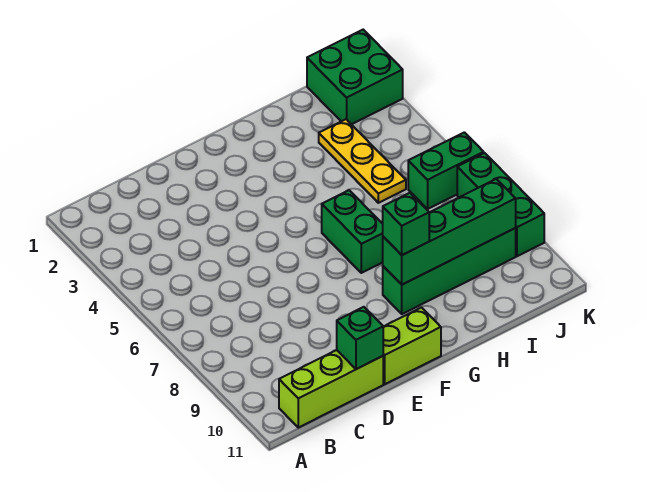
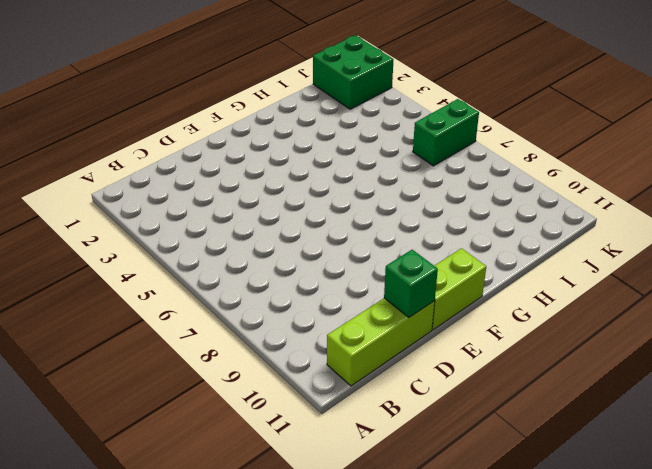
none -> green brick G6:G7 level 1
none -> green brick G9:J9 level 1

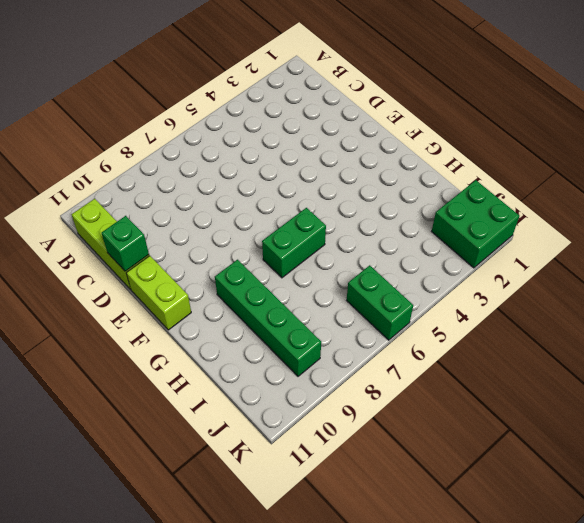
none -> yellow plate I3:I5 level 1
none -> green brick K7:K9 level 1

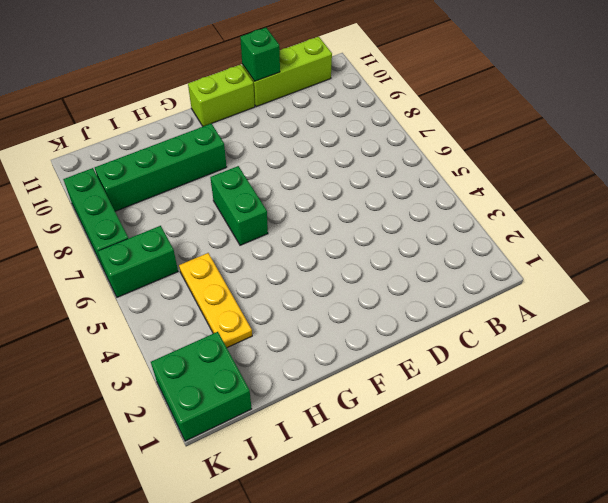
none -> green brick G9:J9 level 2
none -> green brick G9 level 3

